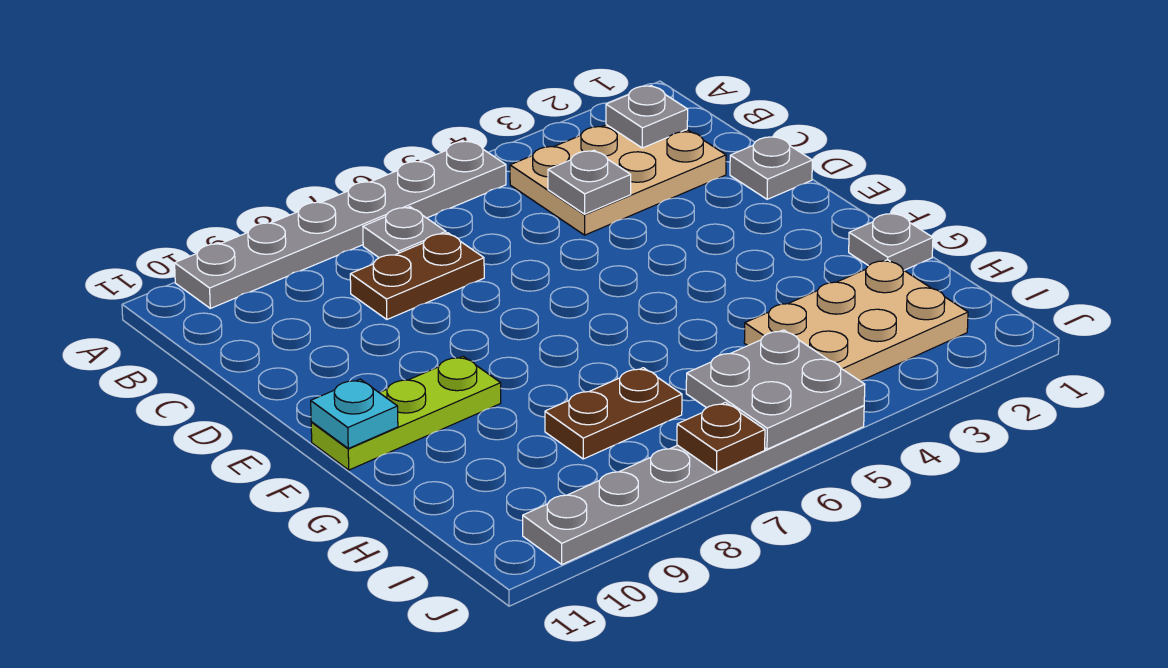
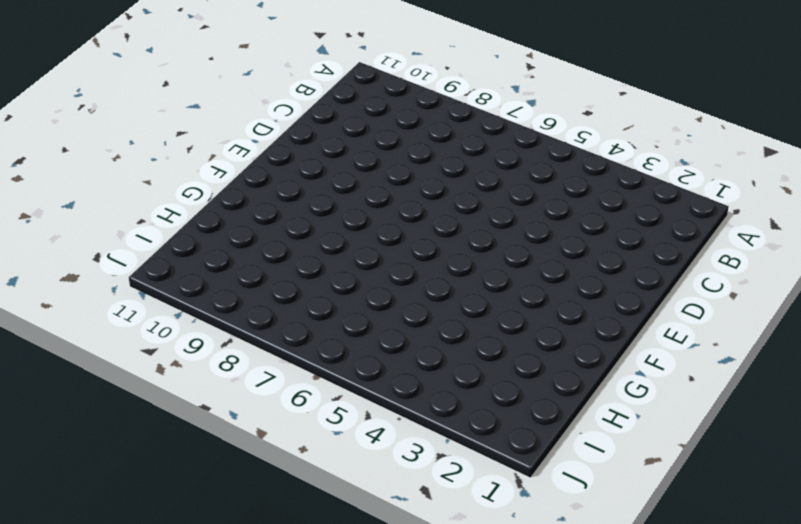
none -> grey plate A5:A10 level 1
none -> tan plate B2:C4 level 1
none -> grey plate B7 level 1

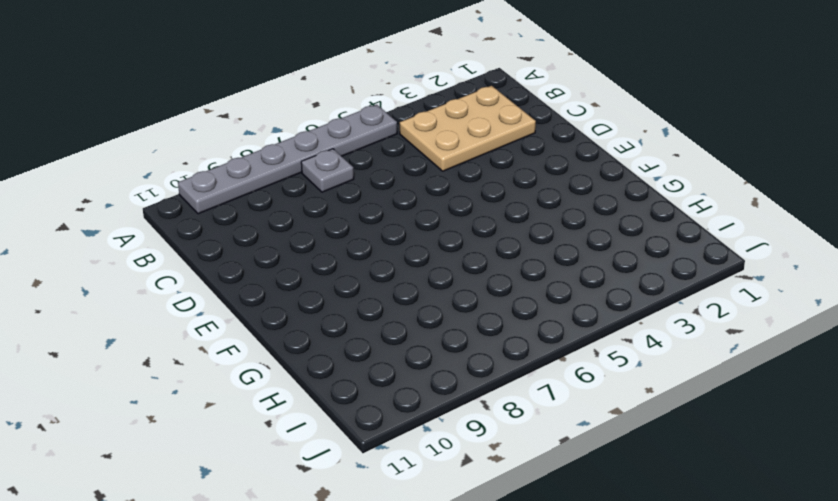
none -> brown plate C7:C8 level 1
none -> grey plate D1 level 1
none -> lime plate F9:F11 level 1

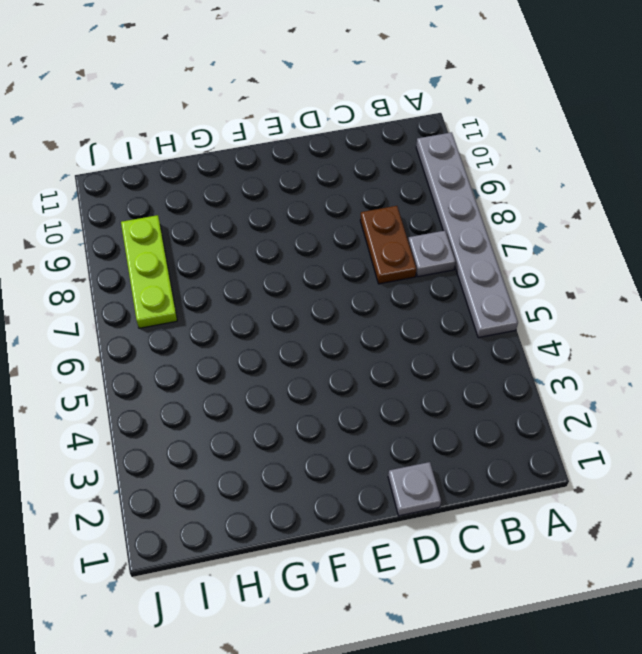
lime plate I7:I9 level 1 -> lime plate F9:F11 level 1
none -> tan plate B2:C4 level 1
none -> grey plate G1 level 1
none -> tan plate H2:I4 level 1

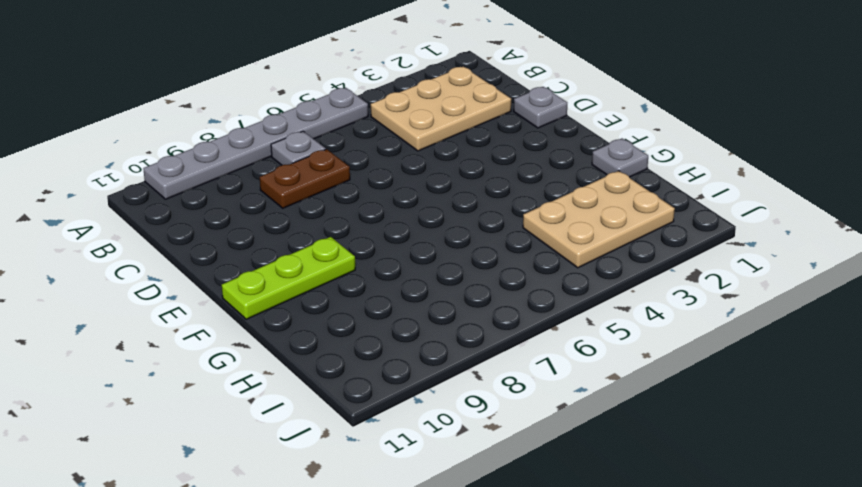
none -> brown plate H7:H8 level 1
none -> grey plate J5:J10 level 1
none -> grey plate B2 level 2

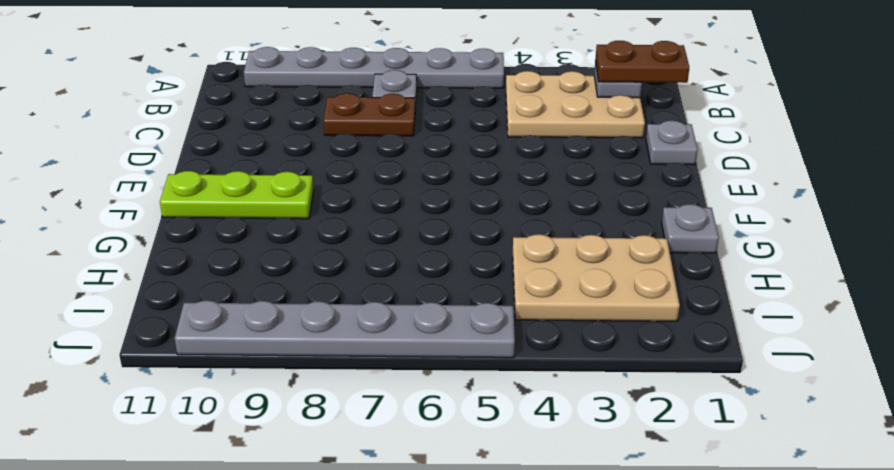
brown plate B1:B2 level 3 -> brown plate H7:H8 level 1
none -> grey plate C4 level 2
none -> cyan plate F11 level 2
none -> grey plate I5:J6 level 2

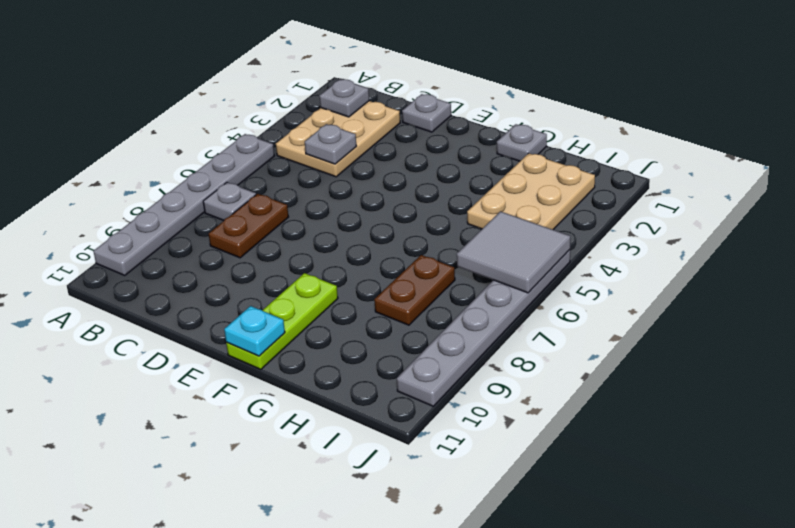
grey tile I5:J6 level 2 -> grey plate I5:J6 level 2
none -> brown plate J7 level 2

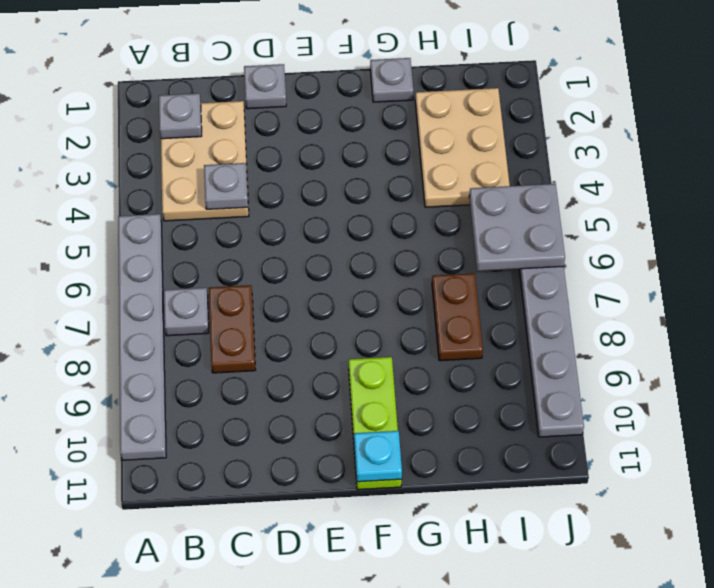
none -> brown plate J7 level 2

